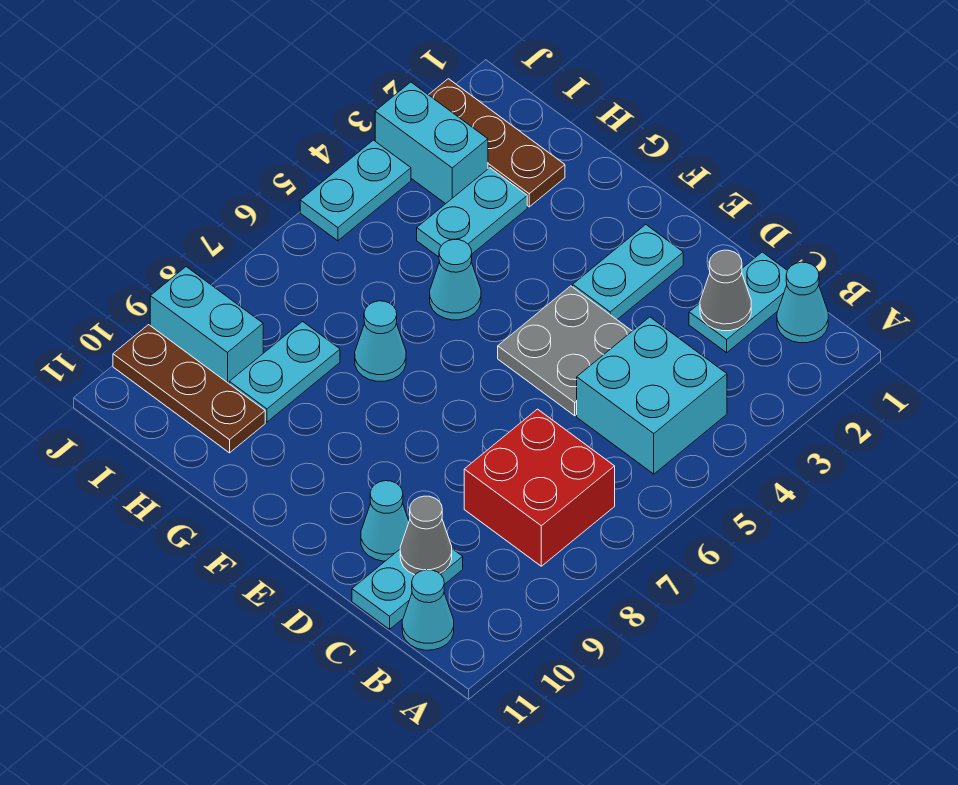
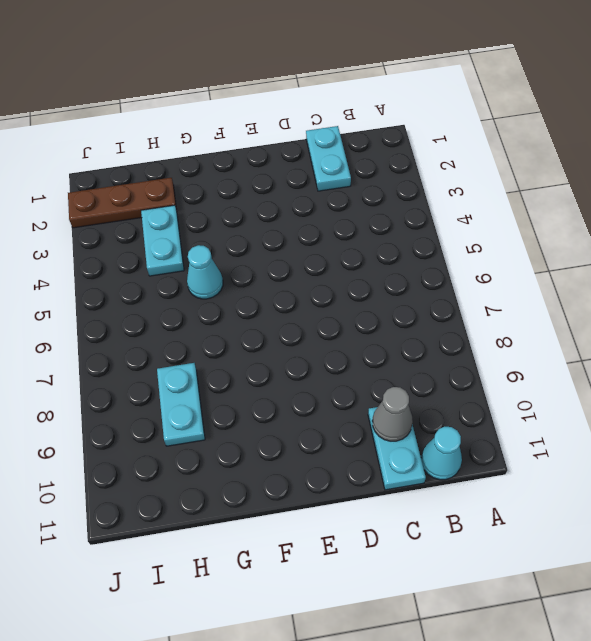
none -> cyan cone B1 level 1
none -> cyan brick B4:C5 level 1
none -> red brick B7:C8 level 1

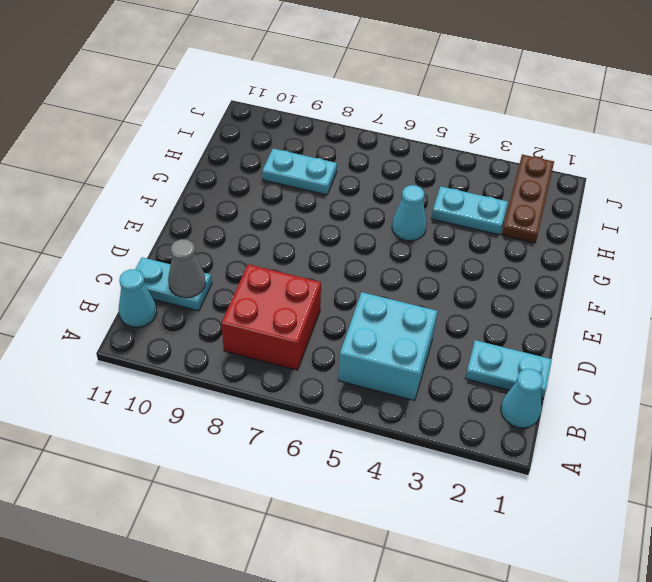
none -> grey plate D4:E5 level 1
none -> cyan cone D10 level 1
none -> cyan plate E2:E3 level 1

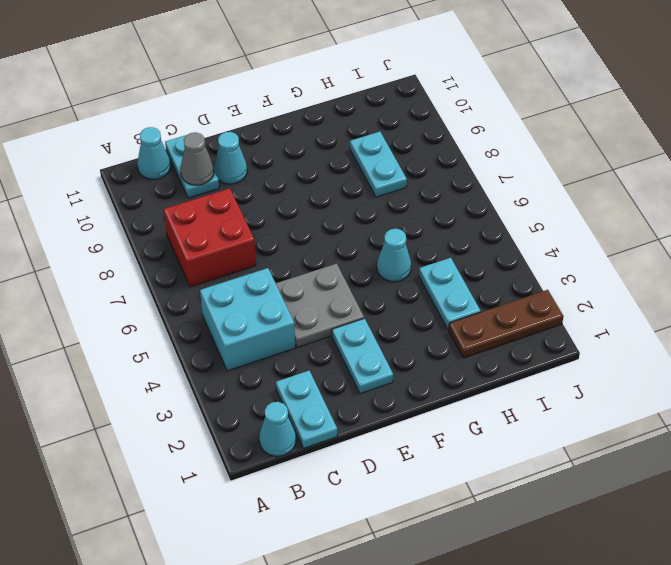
none -> cyan cone G7 level 1
none -> brown plate H10:J10 level 1
none -> cyan brick I3:J3 level 1

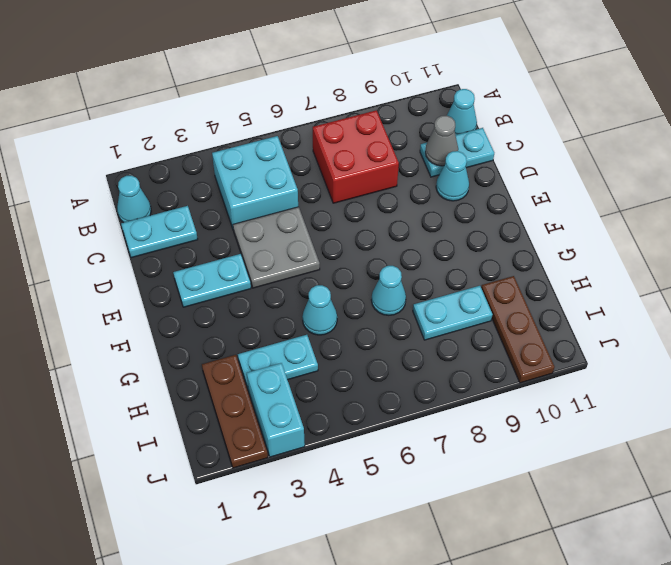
none -> cyan brick I9:J9 level 1
none -> cyan plate J4:J5 level 1
none -> grey cone C2 level 2

